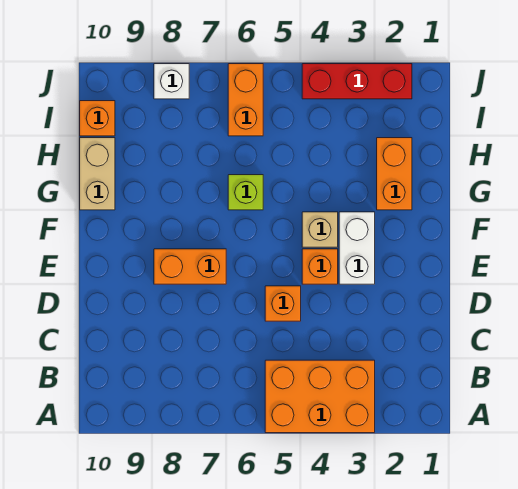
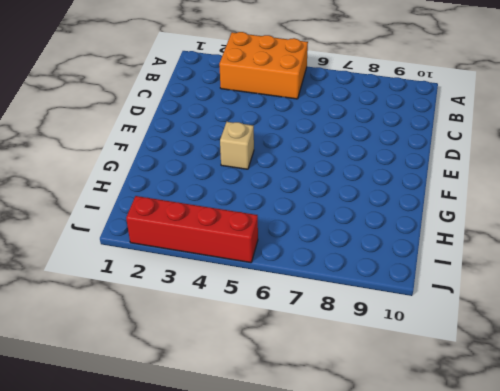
red brick J2:J5 level 1 -> red brick J2:J4 level 1
none -> orange brick D5 level 1
none -> white brick E3:F3 level 1
none -> orange brick E4 level 1

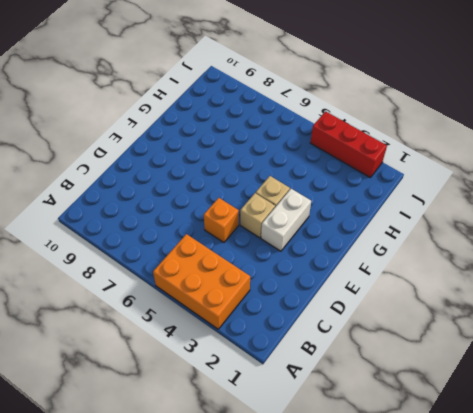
tan brick E4 level 1 -> orange brick E4 level 1
none -> orange brick E7:E8 level 1
none -> orange brick G2:H2 level 1
none -> lime brick G6 level 1

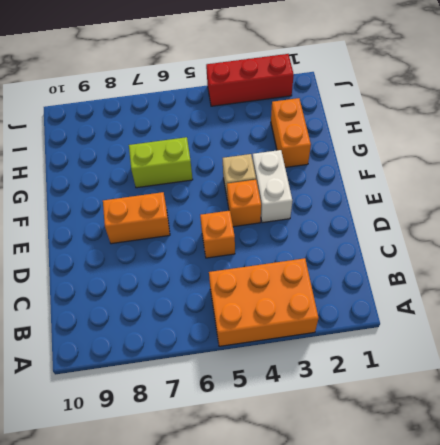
lime brick G6:G7 level 1 -> lime brick G6 level 1
none -> tan brick G10:H10 level 1
none -> orange brick I6:J6 level 1
none -> orange brick I10 level 1

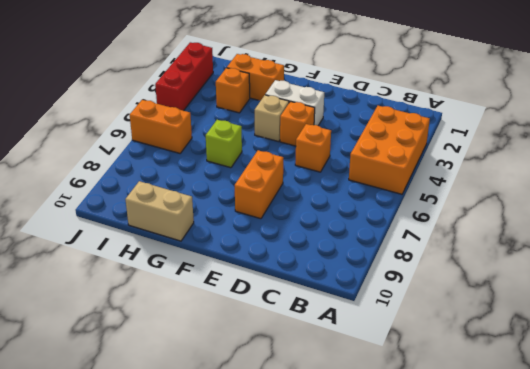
orange brick H3 level 1 -> orange brick I10 level 1
none -> white brick J8 level 1

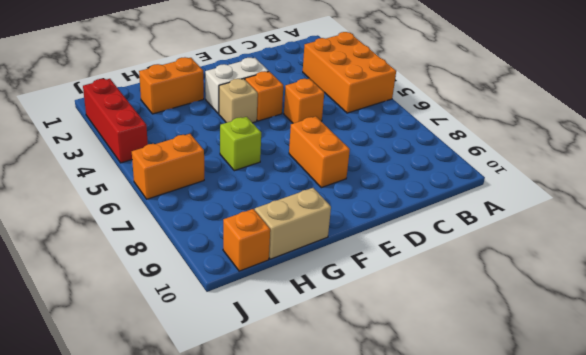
none -> white brick J8 level 1

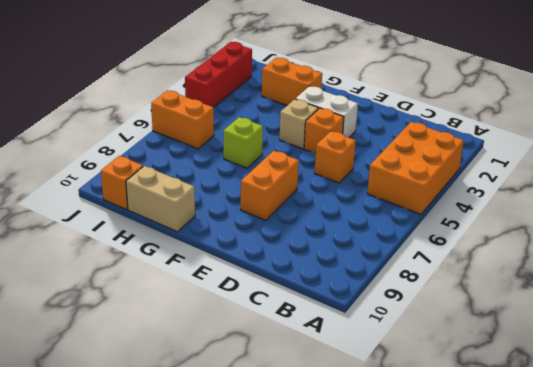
none -> white brick J8 level 1

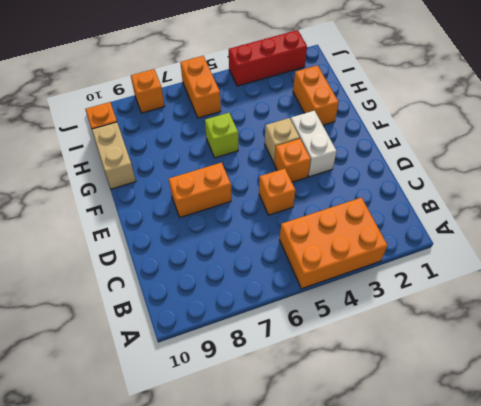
orange brick J8 level 1 -> white brick J8 level 1

